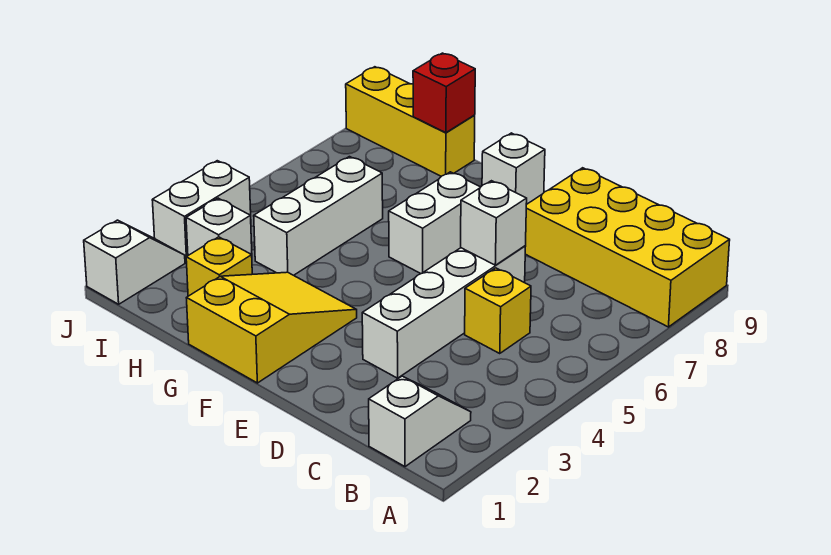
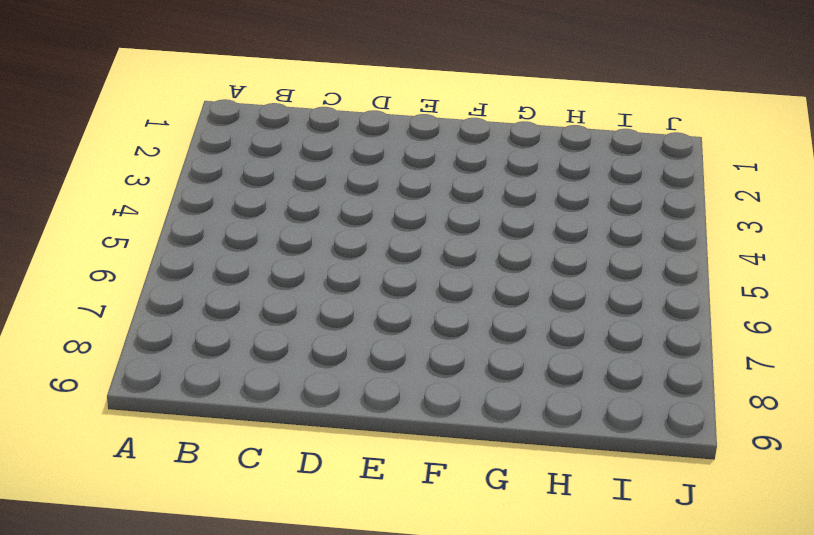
none -> yellow brick A8:D9 level 1
none -> white slope B1:B2 level 1 top 1
none -> yellow brick C5 level 1

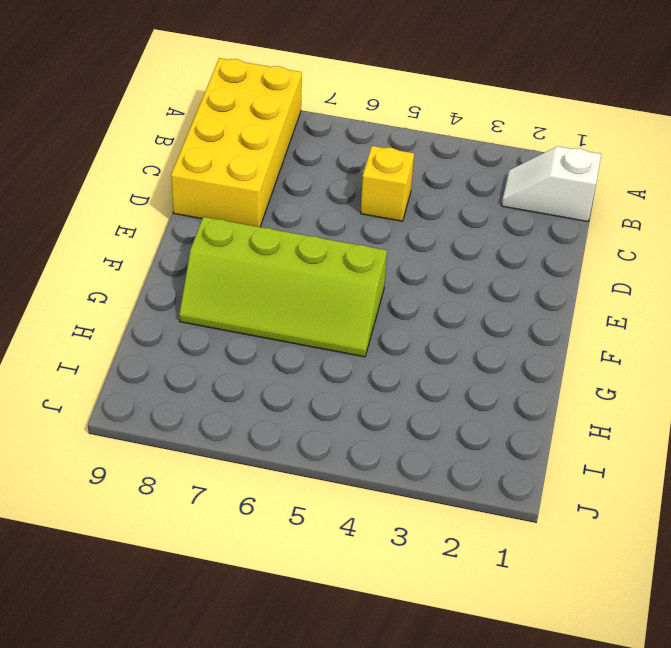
lime slope F5:G8 level 1 top F -> white brick F6:F7 level 1
none -> white brick D3:D6 level 1
none -> yellow slope F1:G3 level 1 top 1
none -> white brick F9 level 1

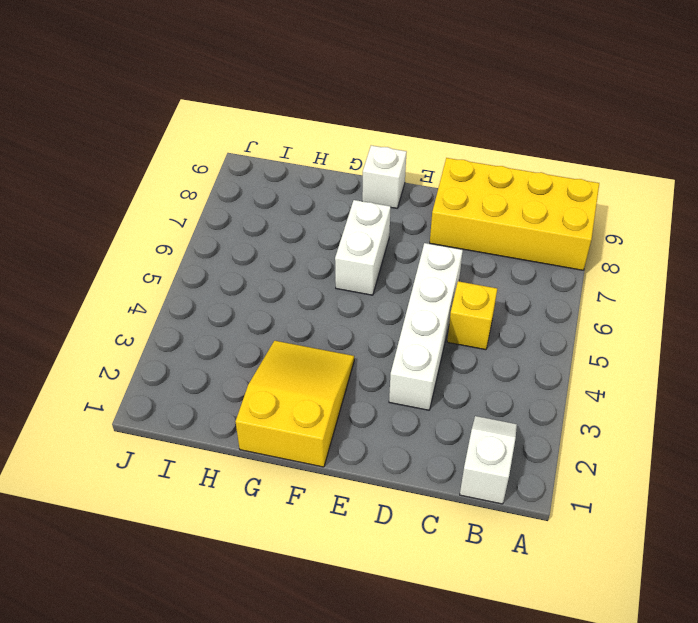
none -> yellow brick H2 level 1
none -> white brick H4:H6 level 1
none -> yellow brick H9:J9 level 1

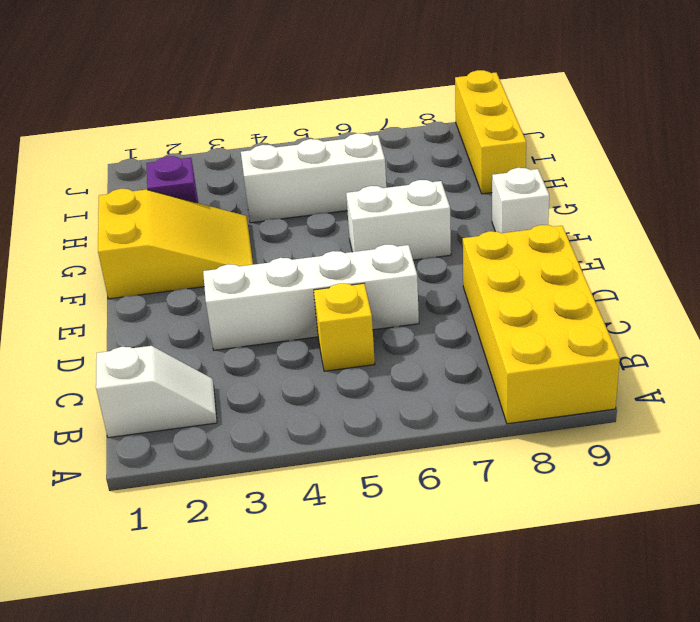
purple brick H2 level 1 -> yellow brick H2 level 1
none -> white brick I3 level 1
none -> white slope J1:J2 level 1 top 1
none -> white brick J3:J4 level 1

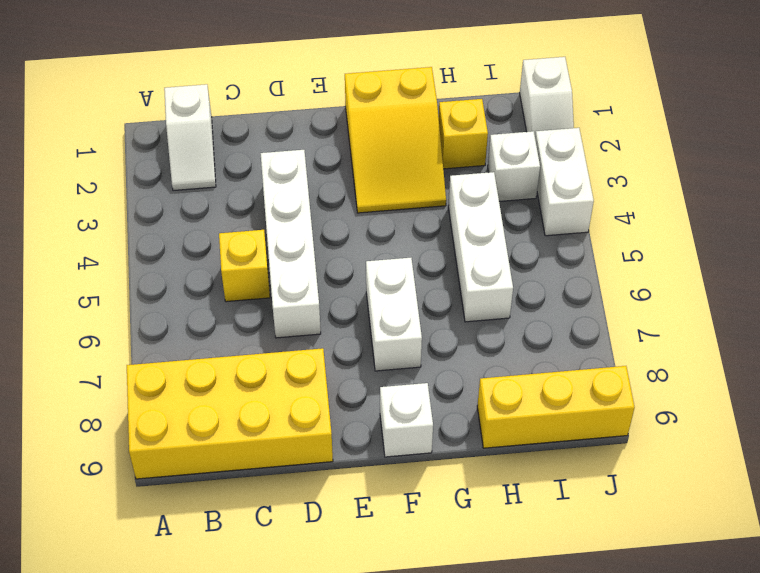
none -> white brick D6 level 2
none -> red brick H9 level 2

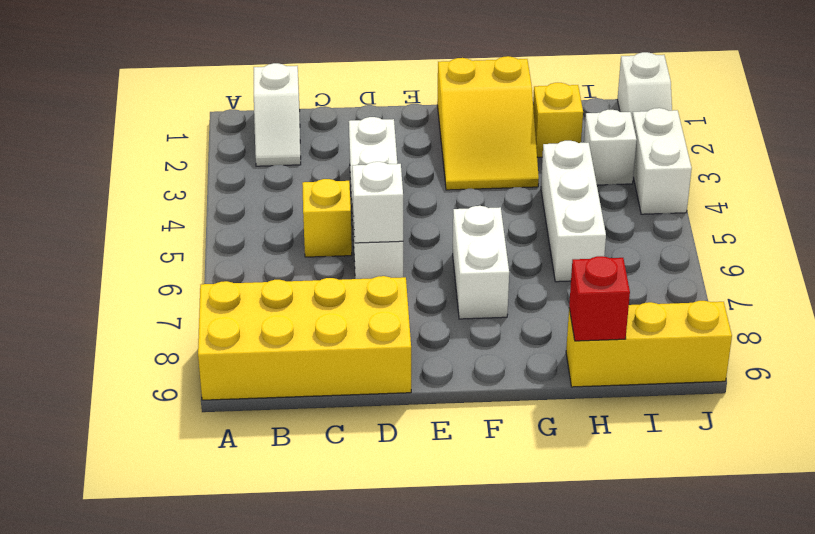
none -> white brick F9 level 1

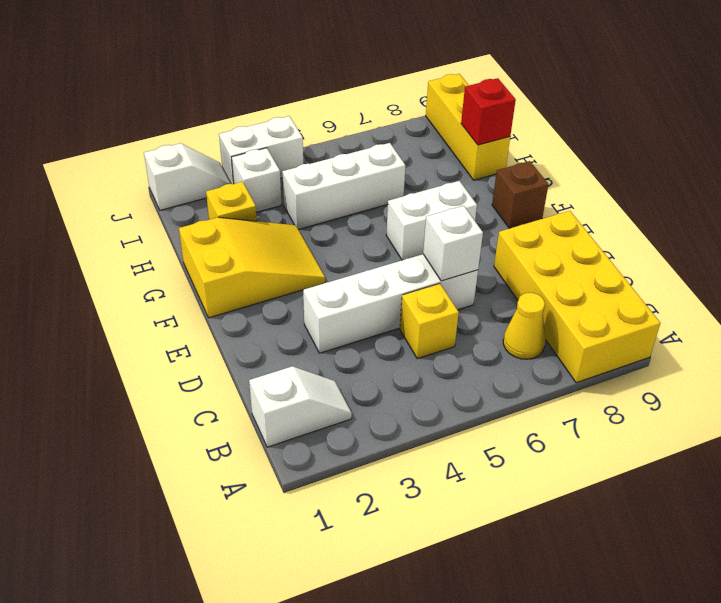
yellow cone B7 level 1 -> none
brown brick F9 level 1 -> white brick F9 level 1

